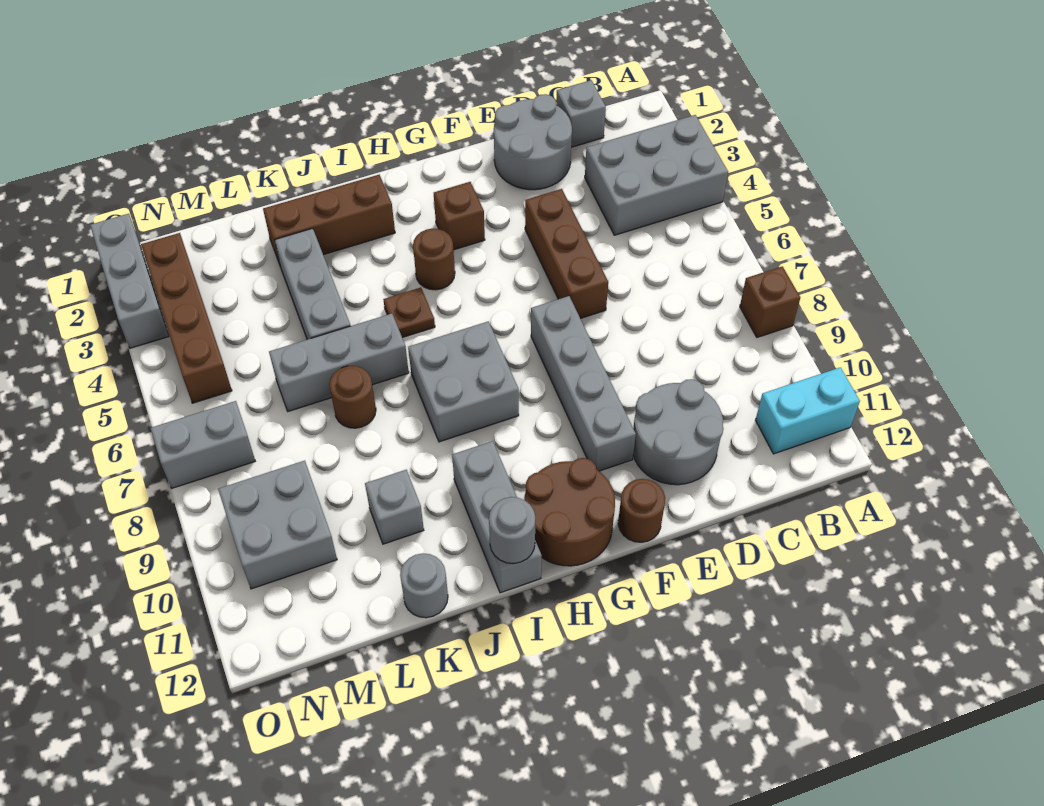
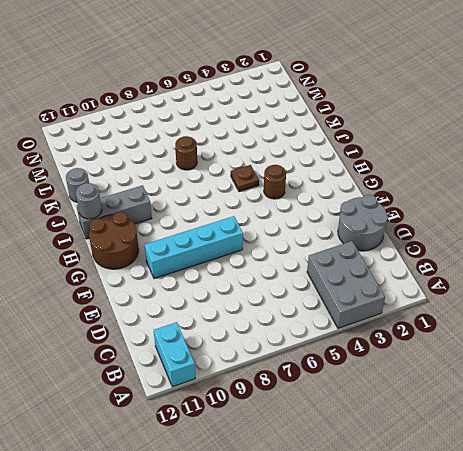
cyan brick F7:F10 level 1 -> grey brick F7:F10 level 1
none -> brown brick A8 level 1
none -> grey brick C1 level 1
none -> grey round brick D10:E11 level 1

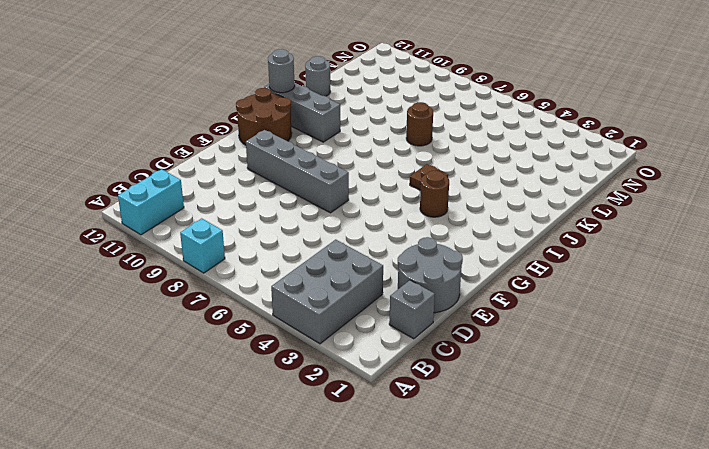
cyan brick A8 level 1 -> brown brick A8 level 1
none -> grey round brick D10:E11 level 1
none -> brown brick E4:E6 level 1
none -> brown round brick F12 level 1

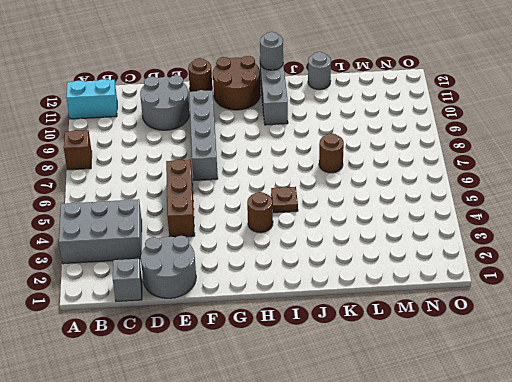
none -> brown brick G3 level 1
none -> grey brick H7:I8 level 1
none -> brown brick I2:K2 level 1

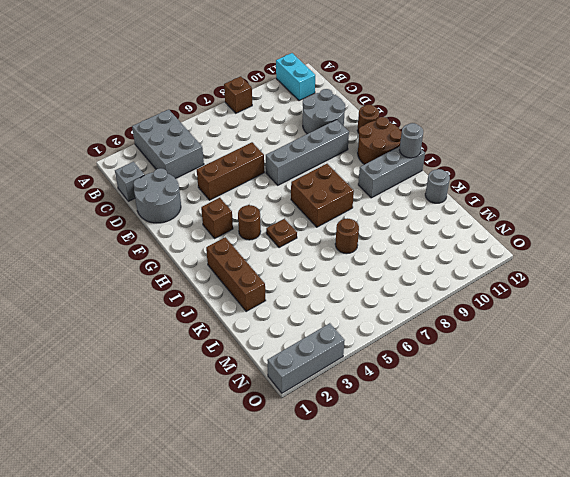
brown brick H7:I8 level 1 -> grey brick H7:I8 level 1
none -> grey brick J6:L6 level 1
none -> grey brick K3:K5 level 1
none -> grey brick K10 level 1

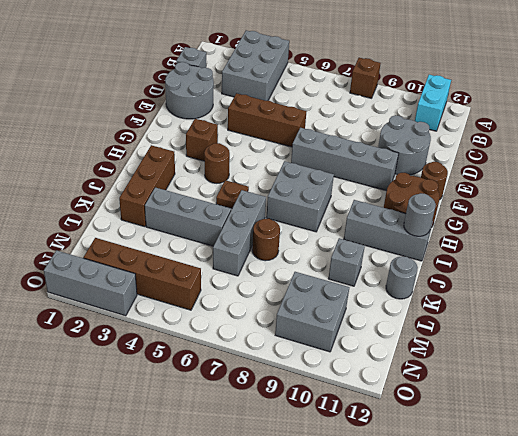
none -> grey brick N7:O7 level 1

